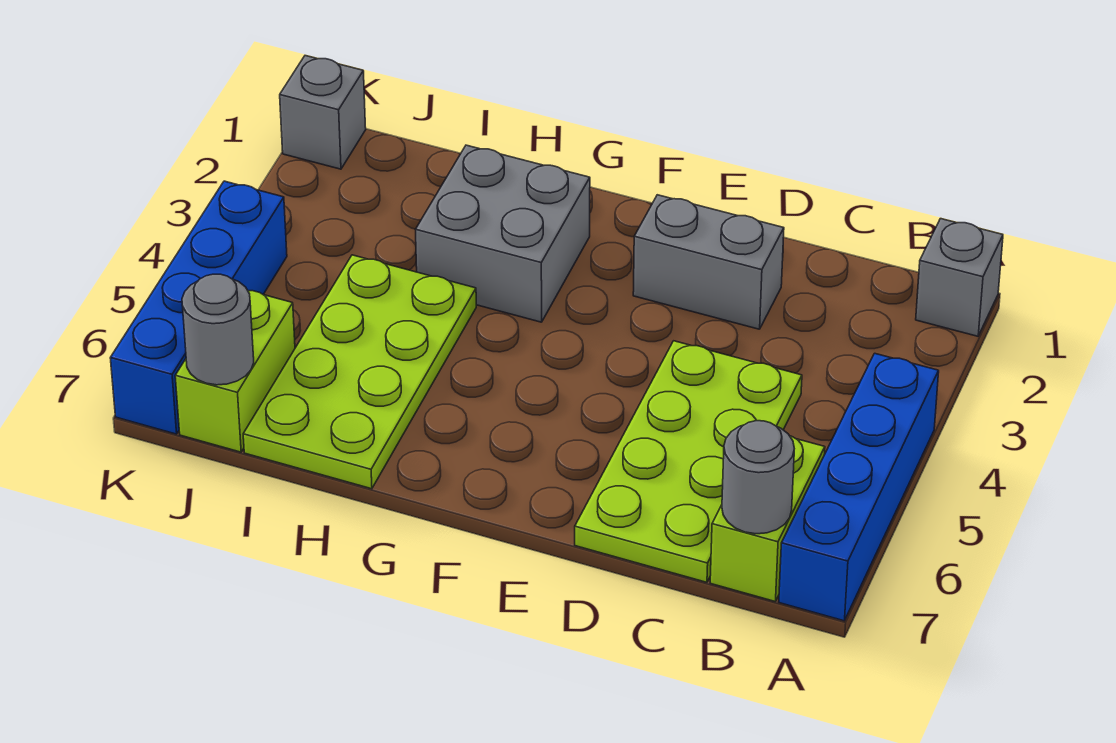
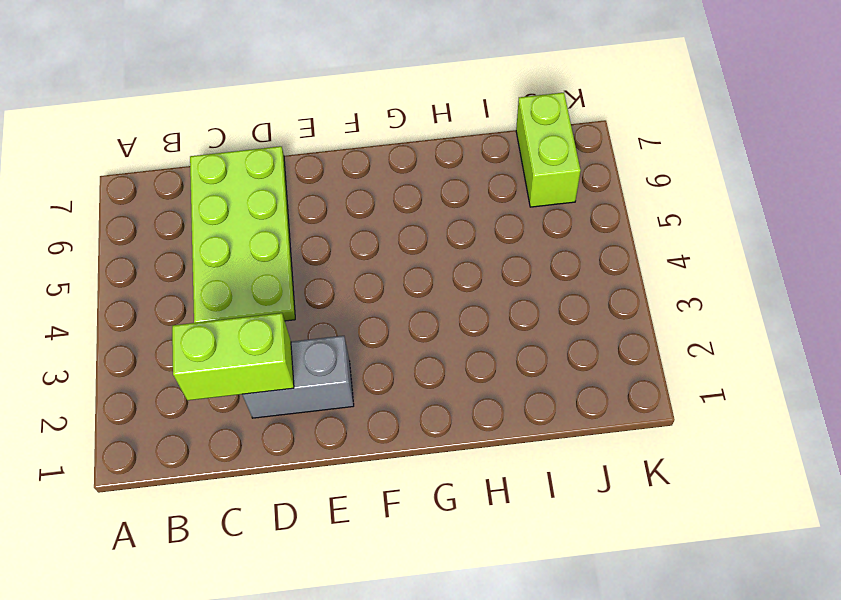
lime brick C2:D2 level 2 -> lime brick B6:B7 level 1
none -> grey brick A1 level 1
none -> blue brick A4:A7 level 1
none -> grey brick G2:H3 level 1

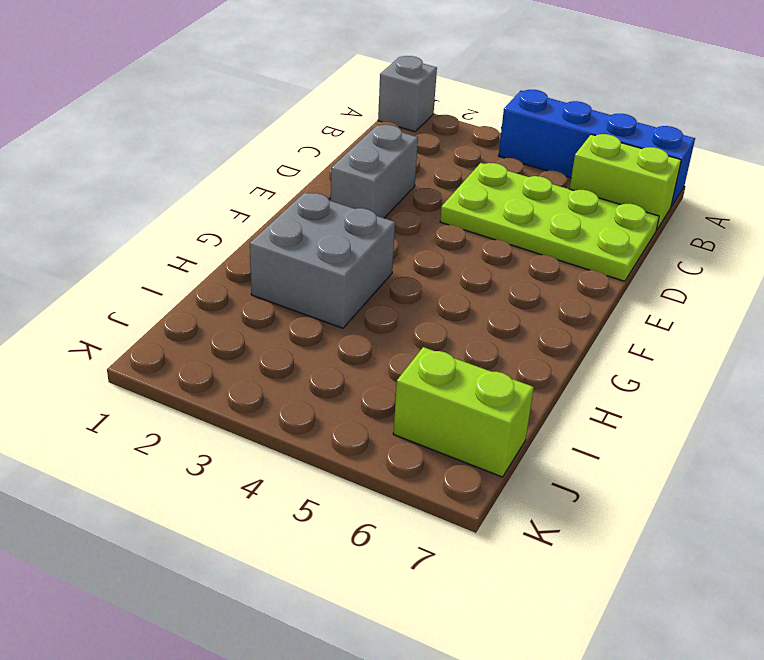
none -> lime plate H4:I7 level 1
none -> grey brick K1 level 1
none -> blue brick K4:K7 level 1

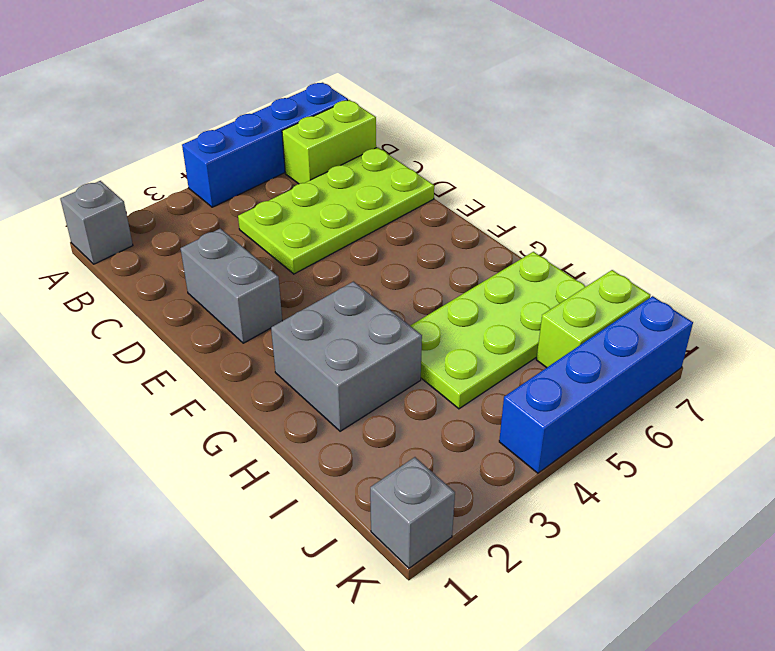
none -> grey round brick B7 level 2
none -> grey round brick J7 level 2

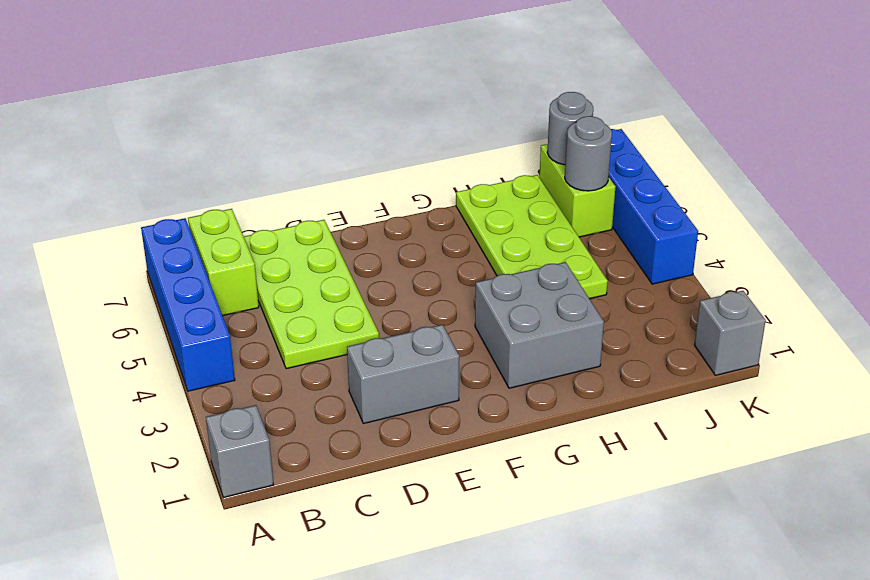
grey round brick J6 level 2 -> grey round brick B7 level 2

